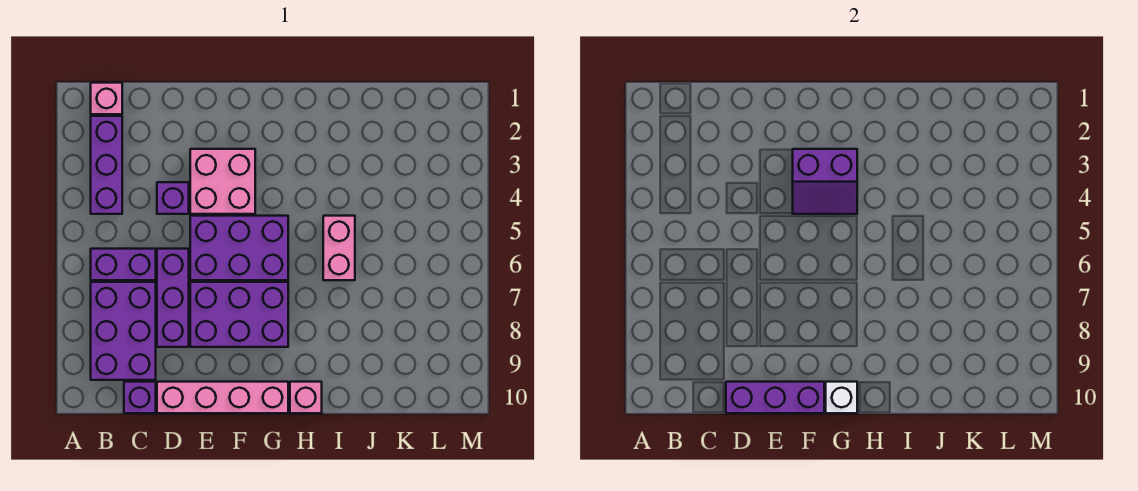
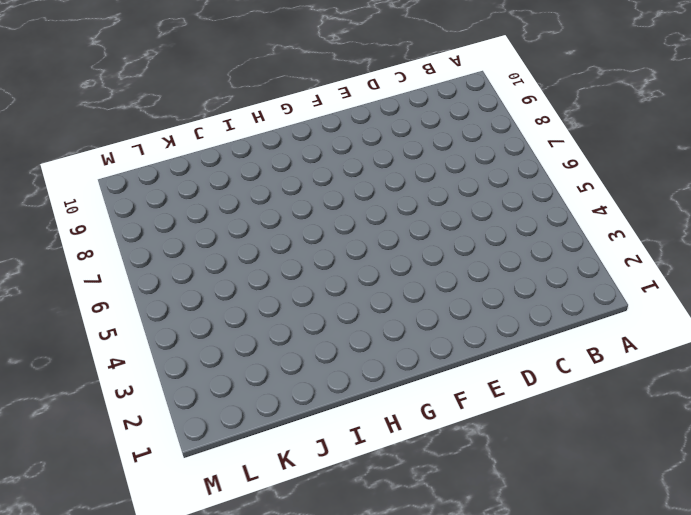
none -> pink brick B1 level 1
none -> purple brick B2:B4 level 1
none -> purple brick B6:C6 level 1

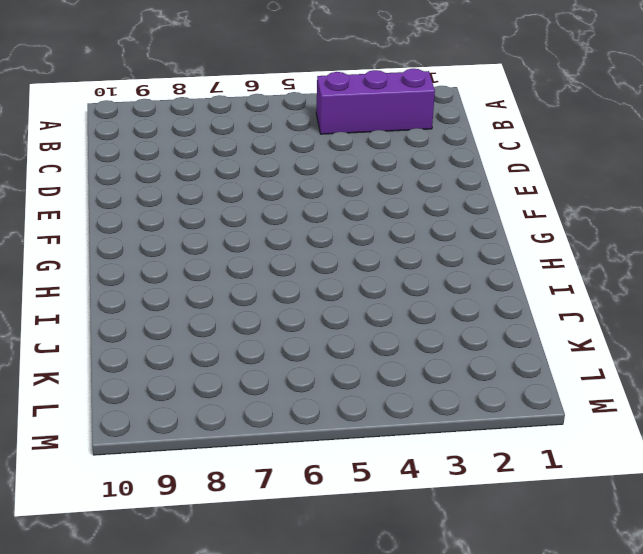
none -> pink brick B1 level 1
none -> purple brick B6:C6 level 1
none -> purple brick B7:C9 level 1

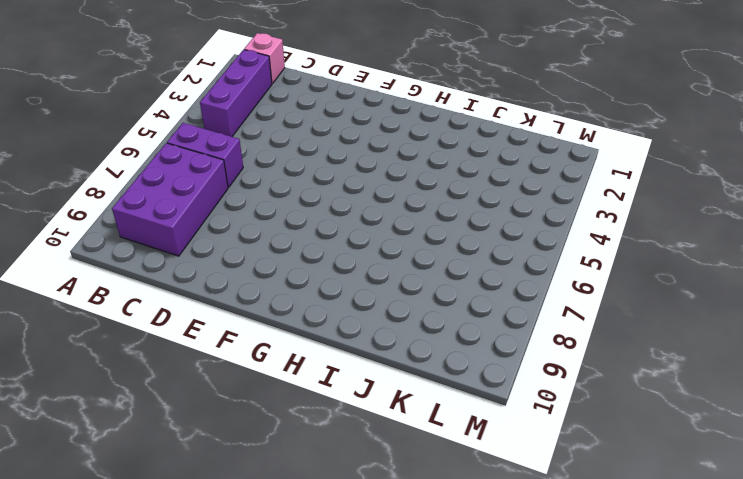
none -> purple brick C10 level 1
none -> purple brick D4 level 1
none -> purple brick D6:D8 level 1

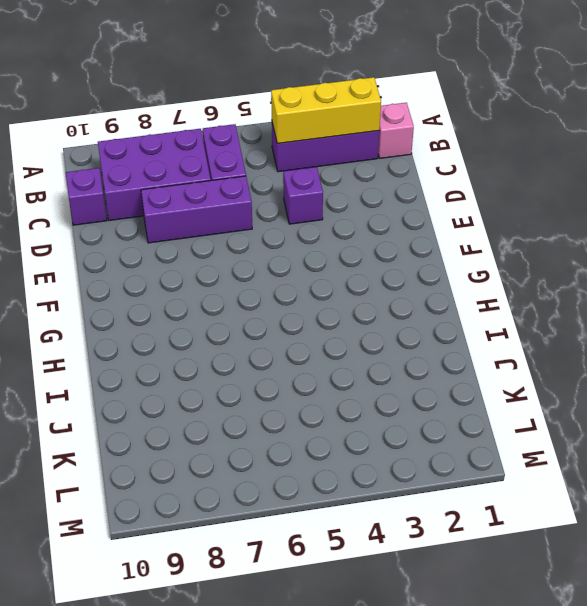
yellow brick B2:B4 level 2 -> none
none -> pink brick D10:G10 level 1
none -> pink brick E3:F4 level 1
none -> purple brick E5:G6 level 1

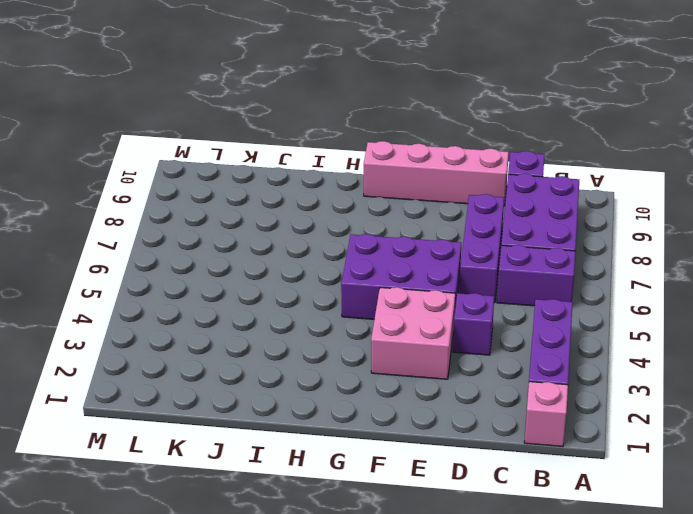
none -> purple brick E7:G8 level 1
none -> pink brick H10 level 1
none -> pink brick I5:I6 level 1

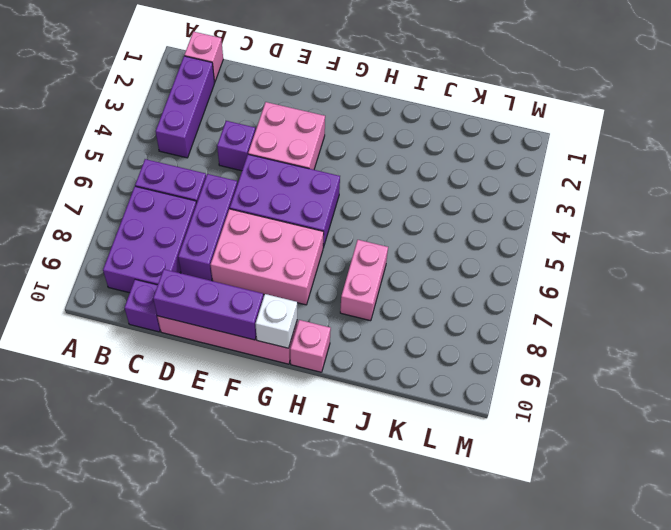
pink brick E7:G8 level 1 -> purple brick E7:G8 level 1
pink brick I7:I8 level 1 -> pink brick I5:I6 level 1
none -> purple slope F3:G4 level 2 top 3

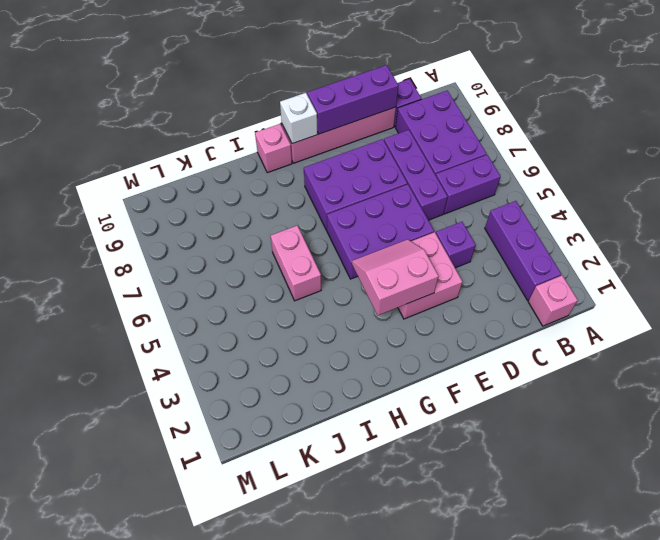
pink slope F3:G4 level 2 top 3 -> purple slope F3:G4 level 2 top 3

